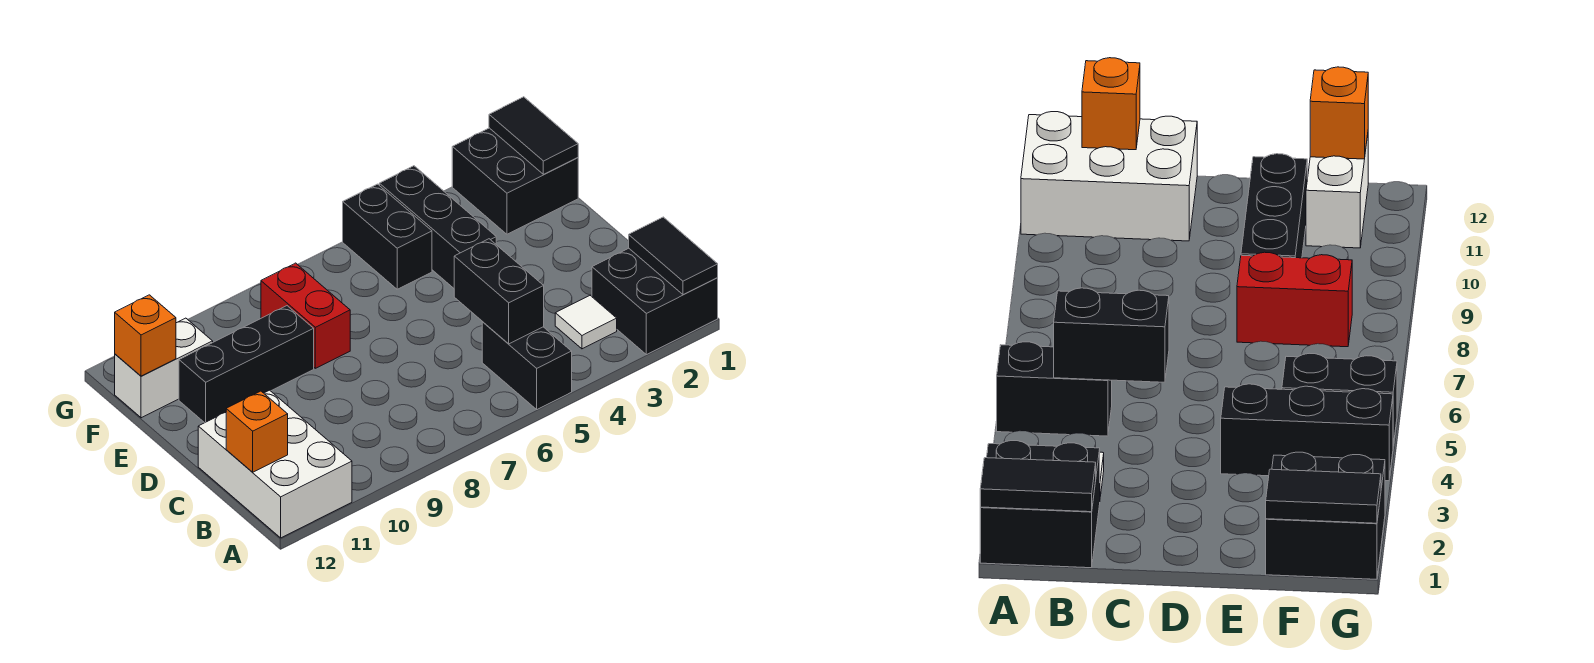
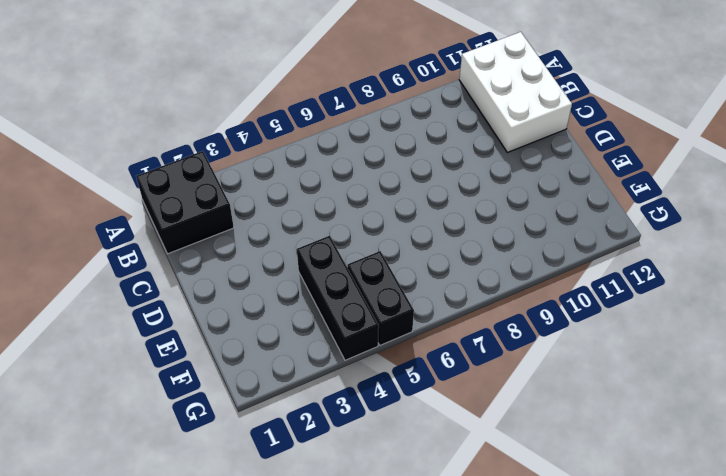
none -> black brick A5:B5 level 1
none -> white tile B3 level 1
none -> red brick E8:F8 level 1

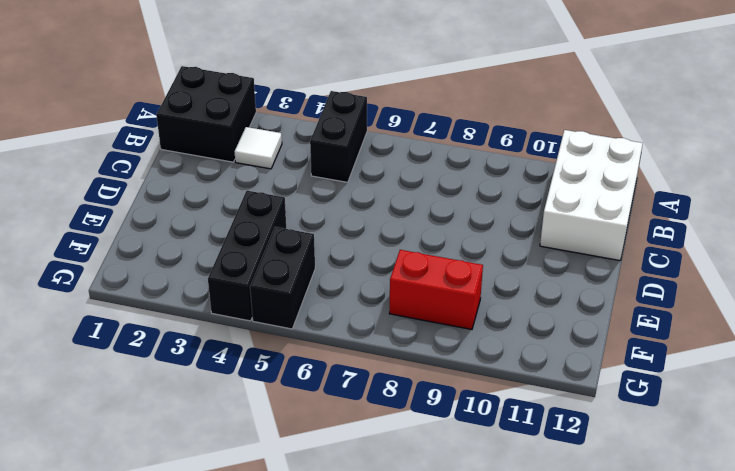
red brick F8:F9 level 1 -> red brick E8:F8 level 1
none -> black brick E9:E11 level 1
none -> black brick F1:G2 level 1
none -> white brick F11:F12 level 1

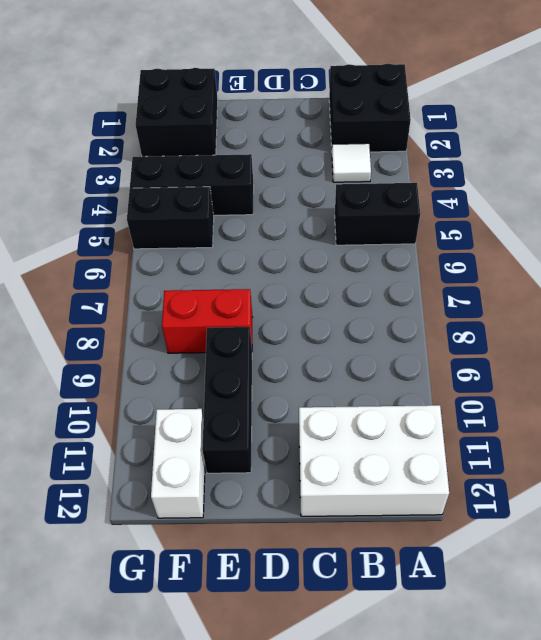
none -> black tile A1:B1 level 2
none -> black brick B5:C5 level 2
none -> orange brick B12 level 2

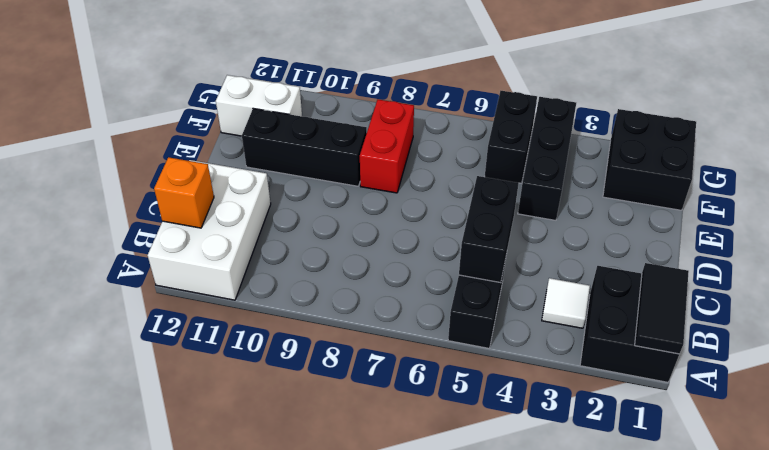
none -> black tile F1:G1 level 2
none -> orange brick F12 level 2

